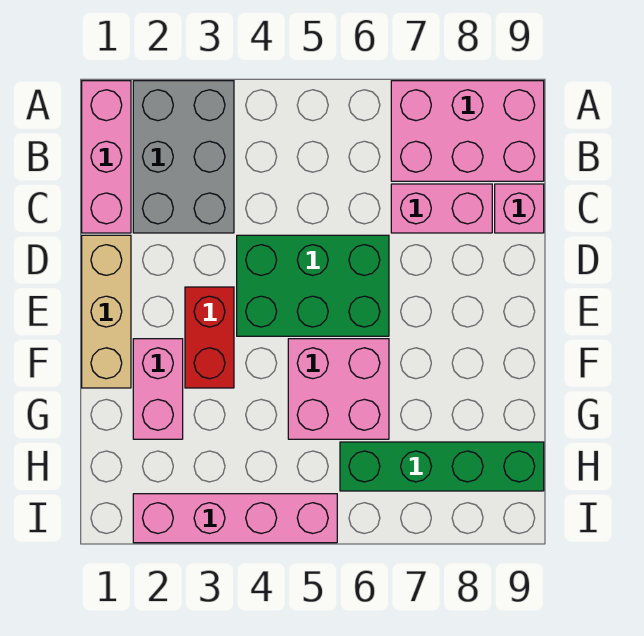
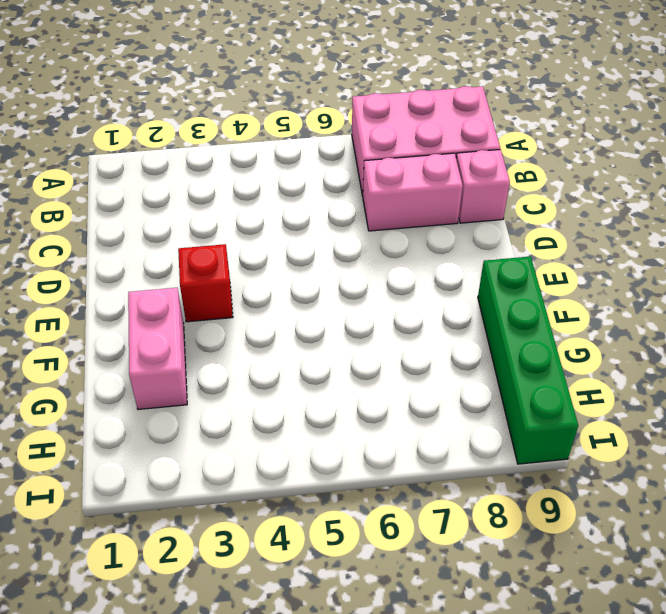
red brick E3 level 1 -> red brick E3:F3 level 1
green brick F9:I9 level 1 -> green brick H6:H9 level 1
none -> pink brick A1:C1 level 1
none -> grey brick A2:C3 level 1
none -> tan brick D1:F1 level 1

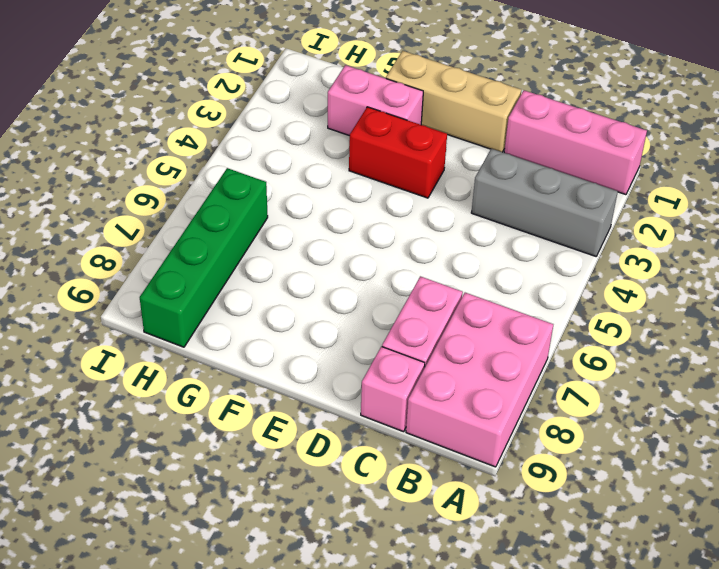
grey brick A3:C3 level 1 -> grey brick A2:C3 level 1
none -> green brick D4:E6 level 1
none -> pink brick F5:G6 level 1
none -> pink brick I2:I5 level 1

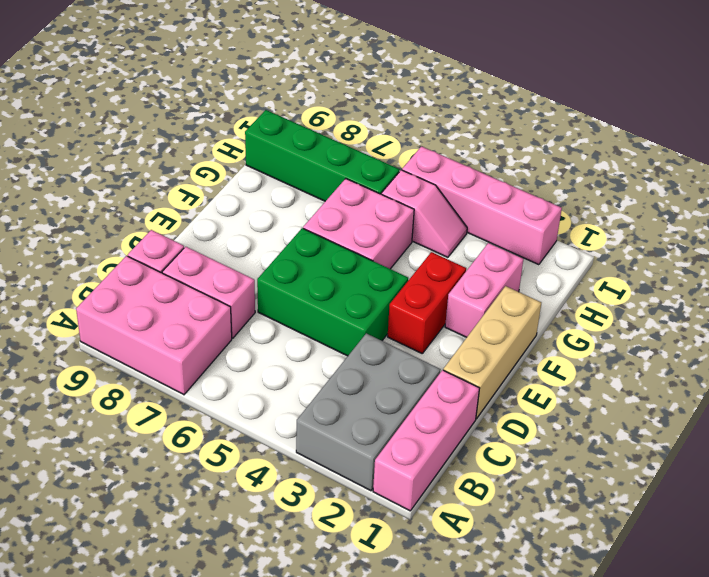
pink slope H4:H5 level 1 top 5 -> none

